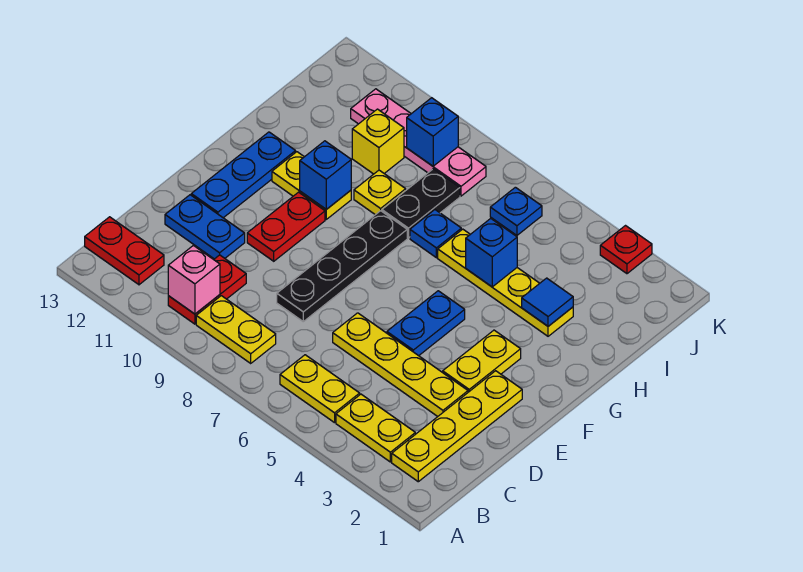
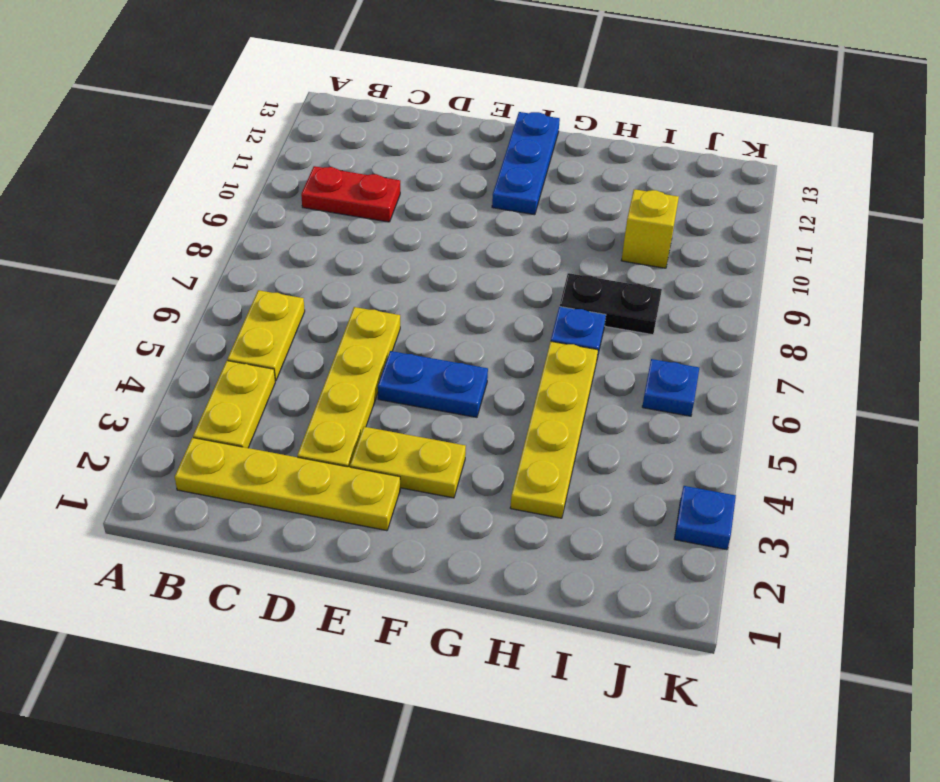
blue plate F11:F13 level 1 -> blue plate E12:G12 level 1
blue plate K3 level 1 -> red plate K3 level 1
none -> yellow plate B8:B9 level 1
none -> red plate B12:B13 level 1
none -> black plate D8:G8 level 1

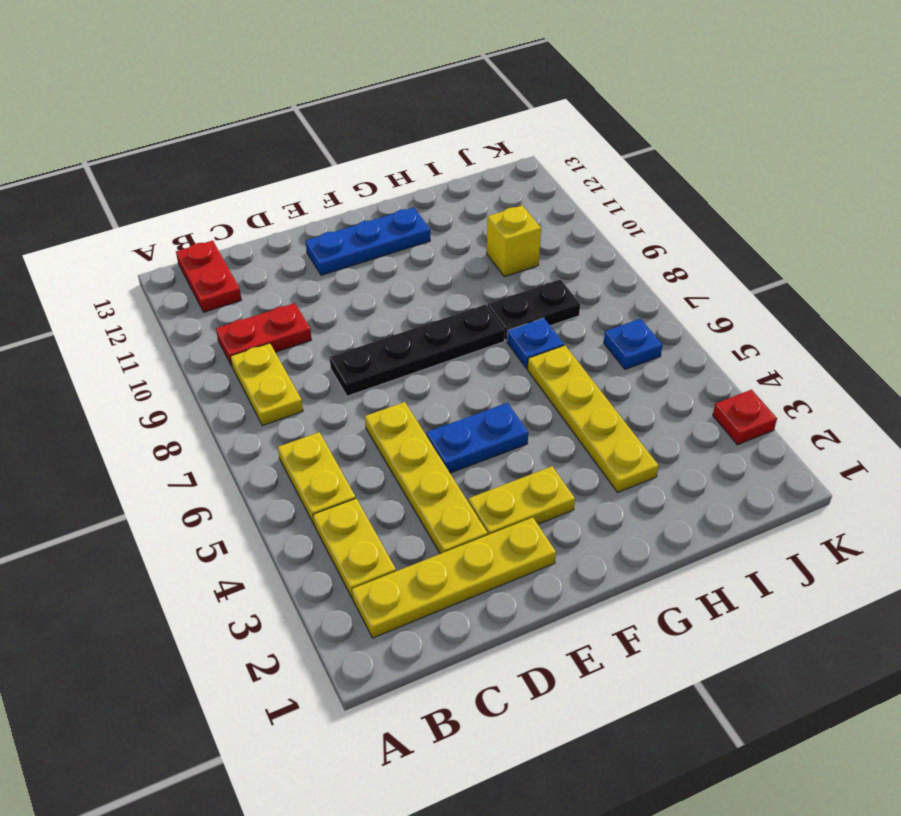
none -> blue plate D11:D12 level 1
none -> red plate E10:F10 level 1
none -> yellow plate G10:G11 level 1

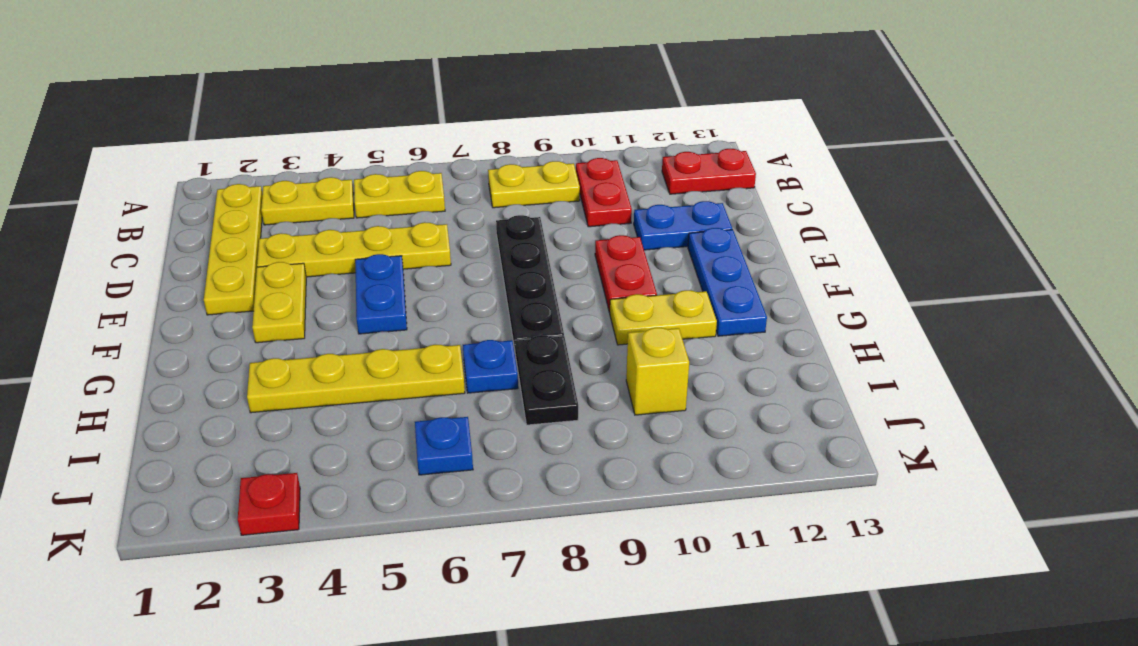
none -> yellow plate H9 level 1
none -> pink plate J8:J11 level 1
none -> pink brick B10 level 2

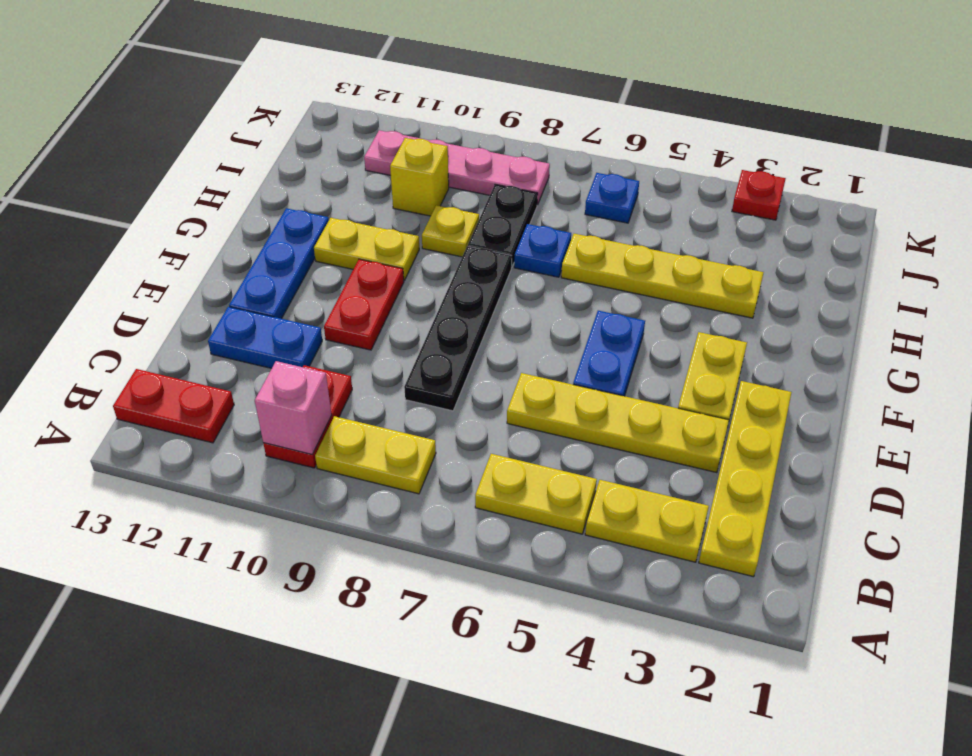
none -> blue brick G10 level 2
none -> blue tile H3 level 2
none -> blue brick H5 level 2

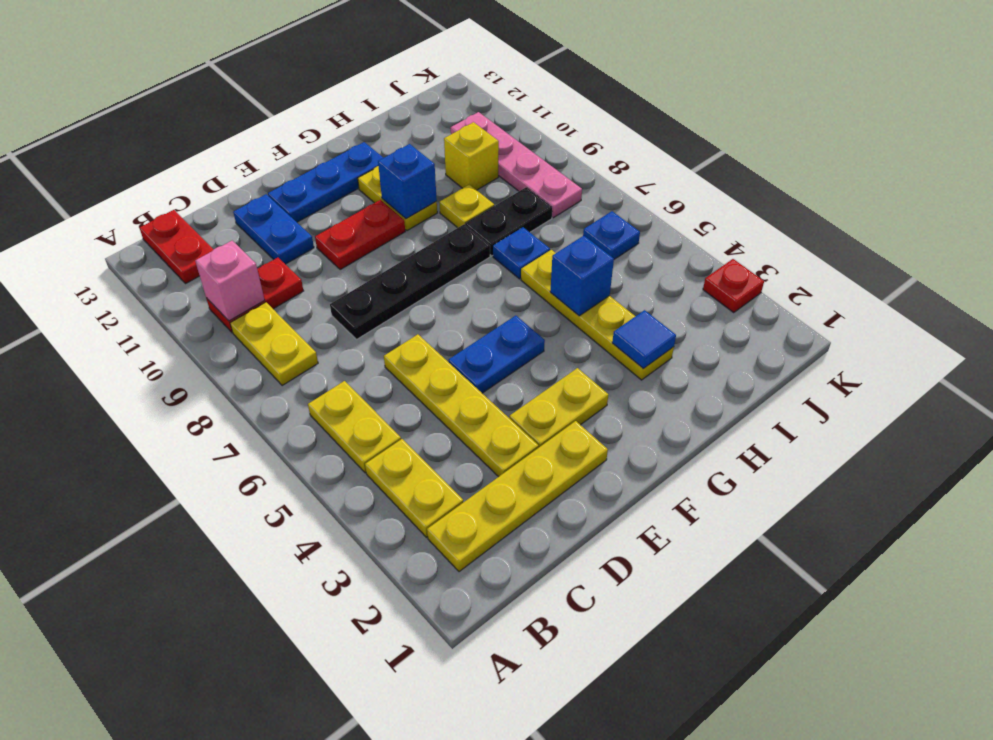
none -> blue brick J9 level 2

